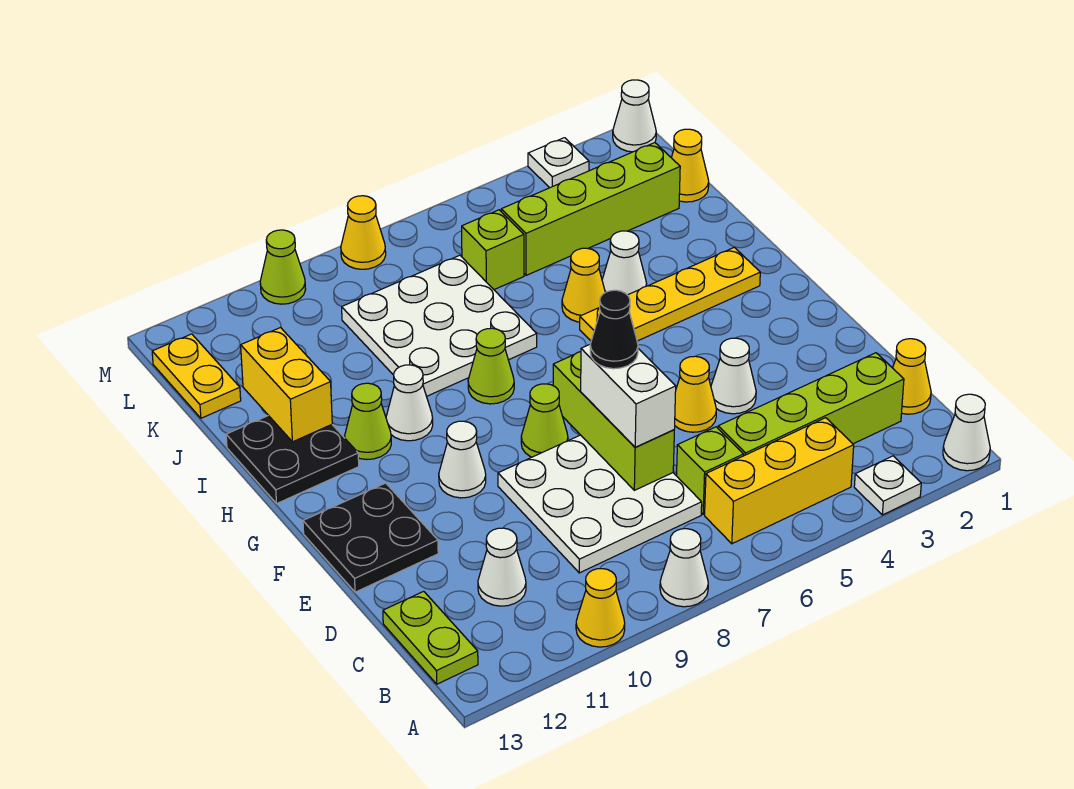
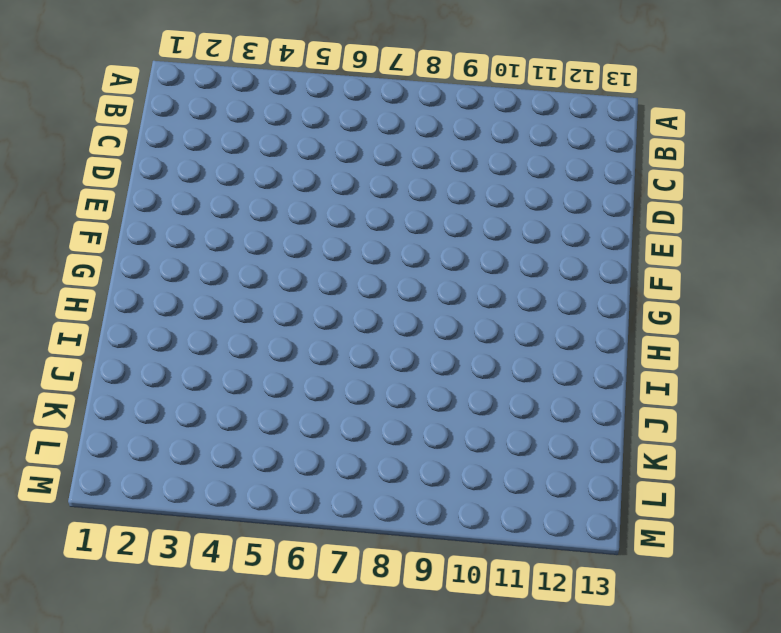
none -> white cone A1 level 1
none -> white plate A3 level 1
none -> white cone A8 level 1
none -> yellow cone A10 level 1

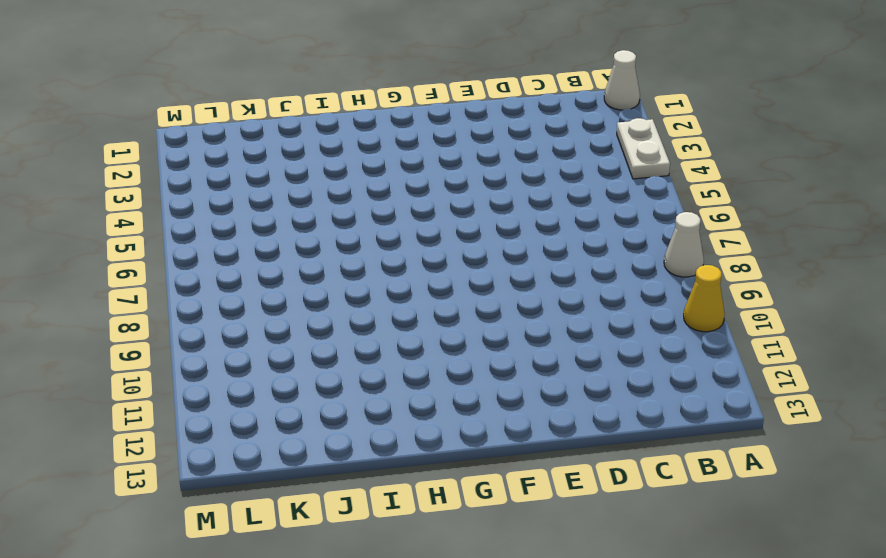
white plate A3:A4 level 1 -> white plate A3 level 1
none -> yellow brick B4:B6 level 1
none -> lime plate B13:C13 level 1
none -> yellow cone C1 level 1
none -> lime brick C2:C5 level 1

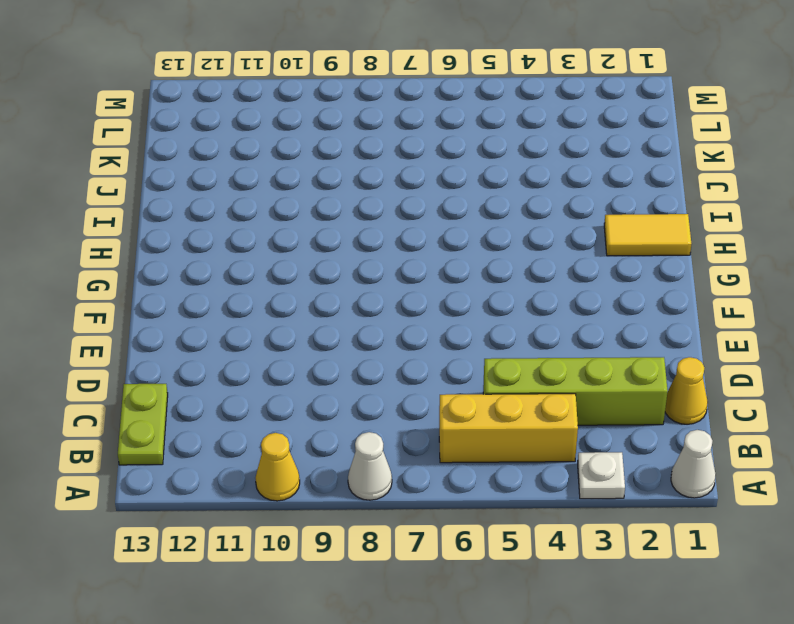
yellow tile H1:H2 level 1 -> yellow plate H2:H5 level 1
none -> lime brick C6 level 1
none -> white plate C7:E9 level 1
none -> white cone C11 level 1
none -> white cone E4 level 1

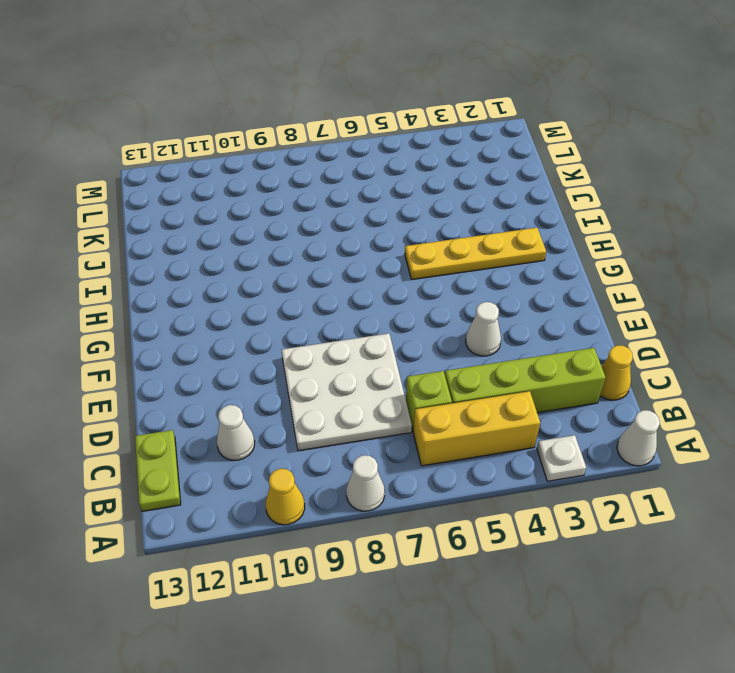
none -> yellow cone E5 level 1
none -> black plate E12:F13 level 1
none -> lime cone F8 level 1
none -> white cone F10 level 1

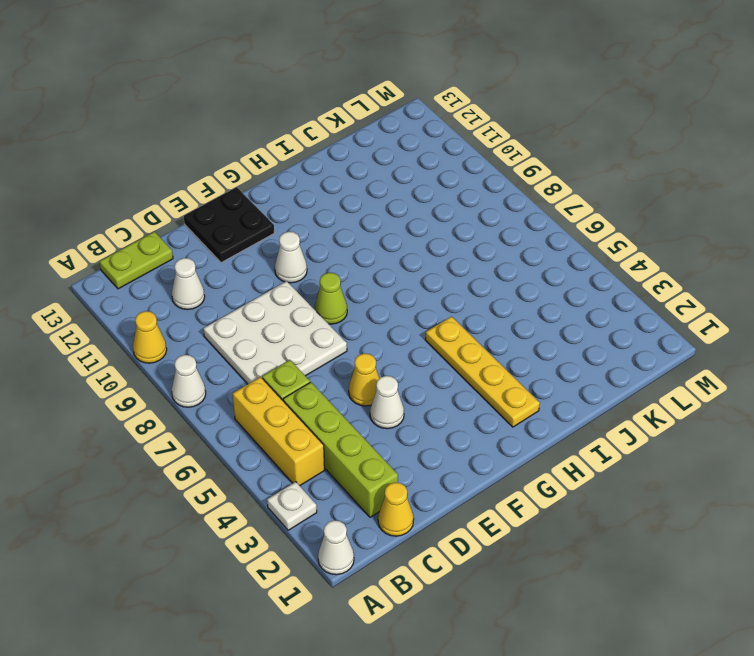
none -> lime cone H8 level 1
none -> white cone H10 level 1
none -> lime cone H11 level 1
none -> black plate H12:I13 level 1

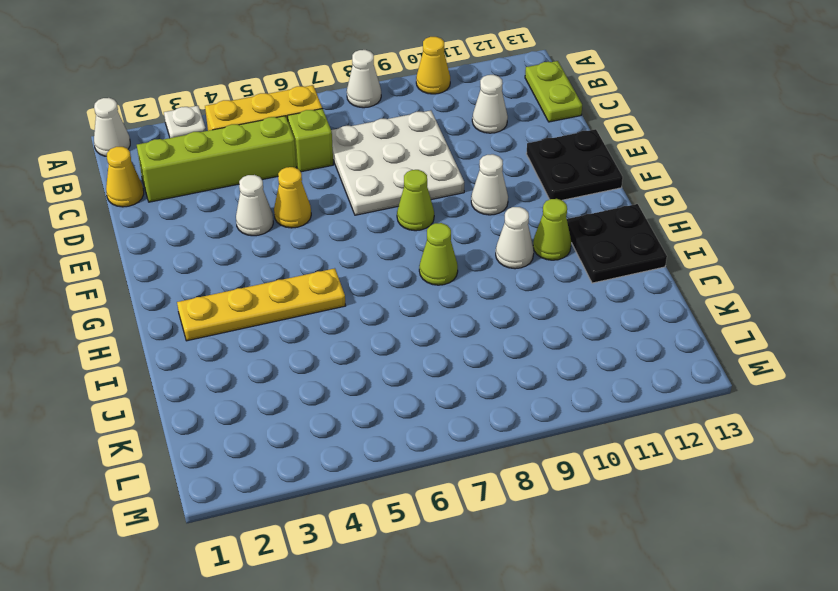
none -> white cone I4 level 1
none -> yellow cone I5 level 1
none -> white plate I7:K9 level 1
none -> yellow cone K1 level 1

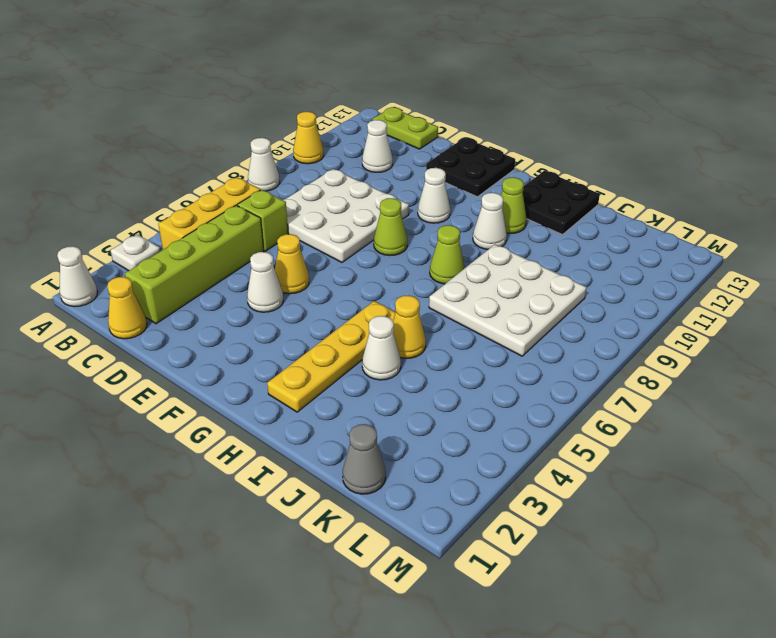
grey cone K1 level 1 -> yellow cone K1 level 1
none -> lime brick K2:K5 level 1
none -> lime brick K6 level 1
none -> yellow plate K13:L13 level 1
none -> white cone M1 level 1

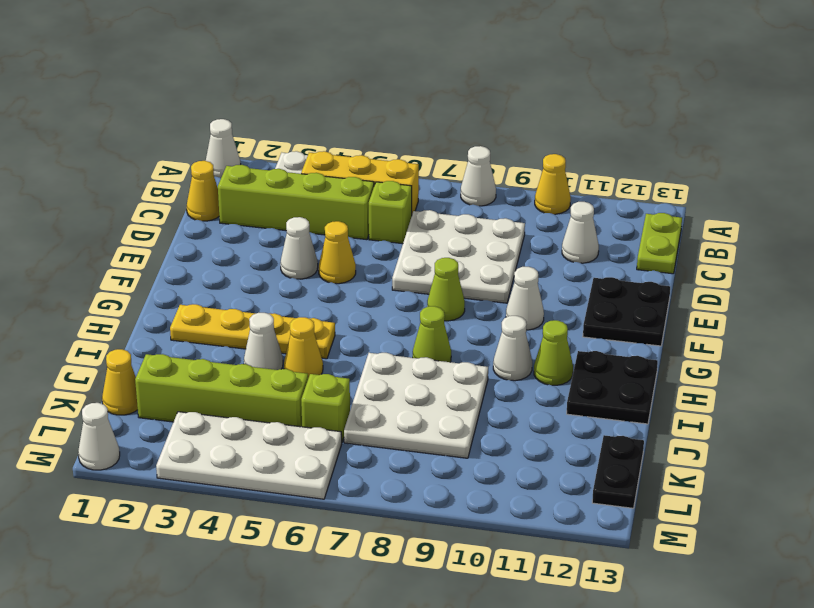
black plate K13:L13 level 1 -> yellow plate K13:L13 level 1
white plate L3:M6 level 1 -> white plate M3 level 1
none -> yellow cone M8 level 1
none -> lime cone M10 level 1
none -> lime brick D7:F7 level 2
none -> yellow brick I12:J12 level 2

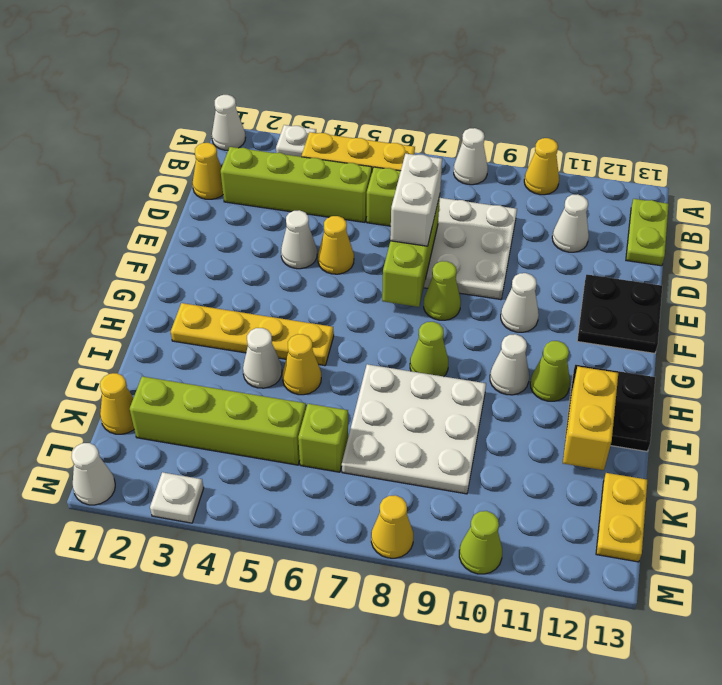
none -> black cone E7 level 4

